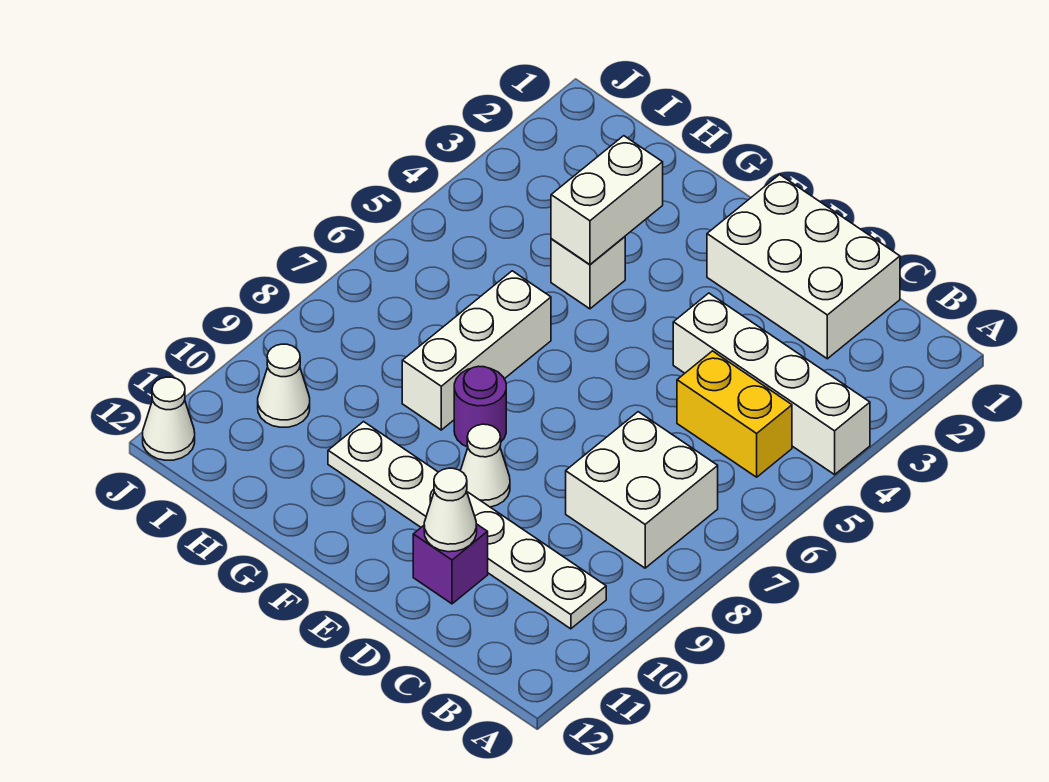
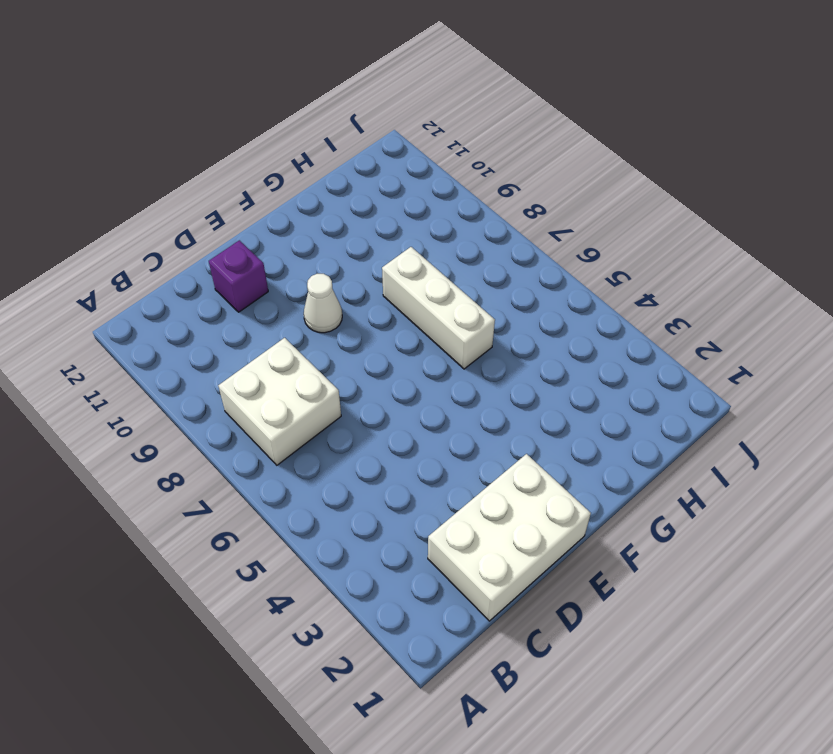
none -> white brick A4:D4 level 1
none -> yellow brick B5:C5 level 1
none -> white plate B10:G10 level 1

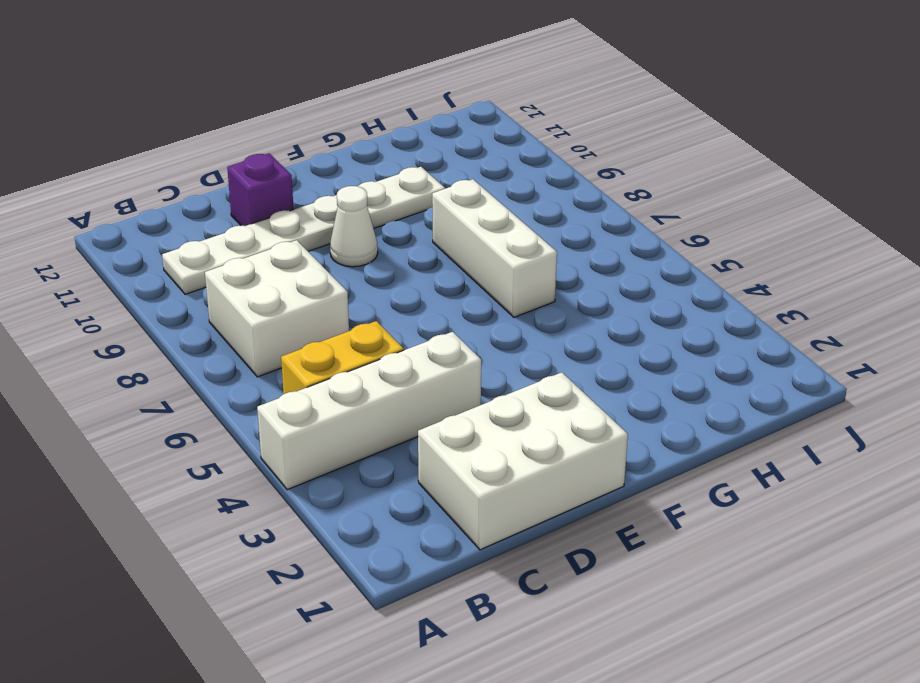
none -> purple round brick F8 level 1
none -> white brick G4 level 1
none -> white cone I10 level 1

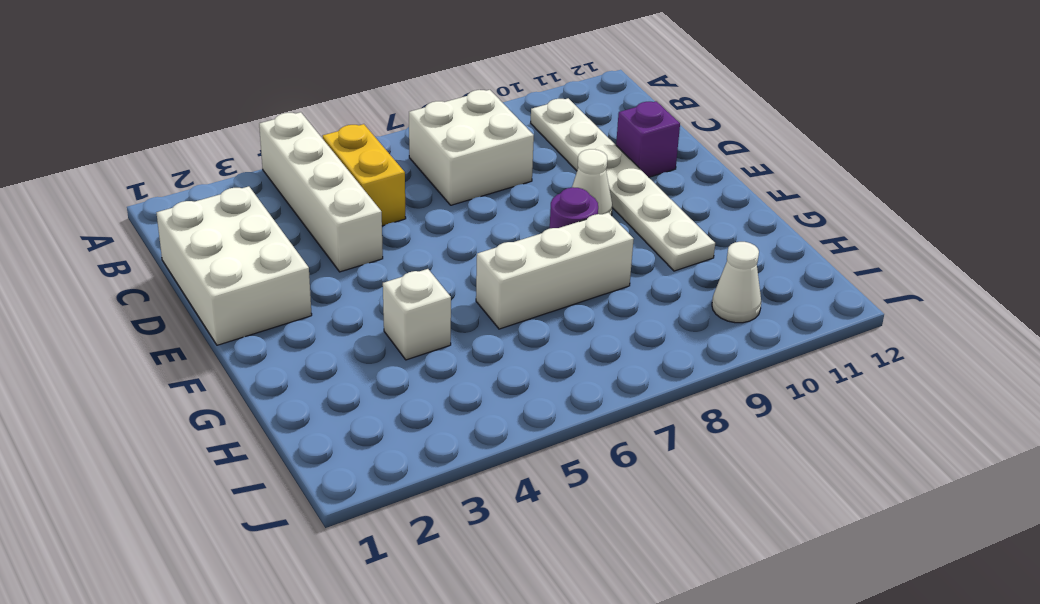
none -> white cone J12 level 1
none -> white cone D11 level 2
none -> white brick G3:G4 level 2

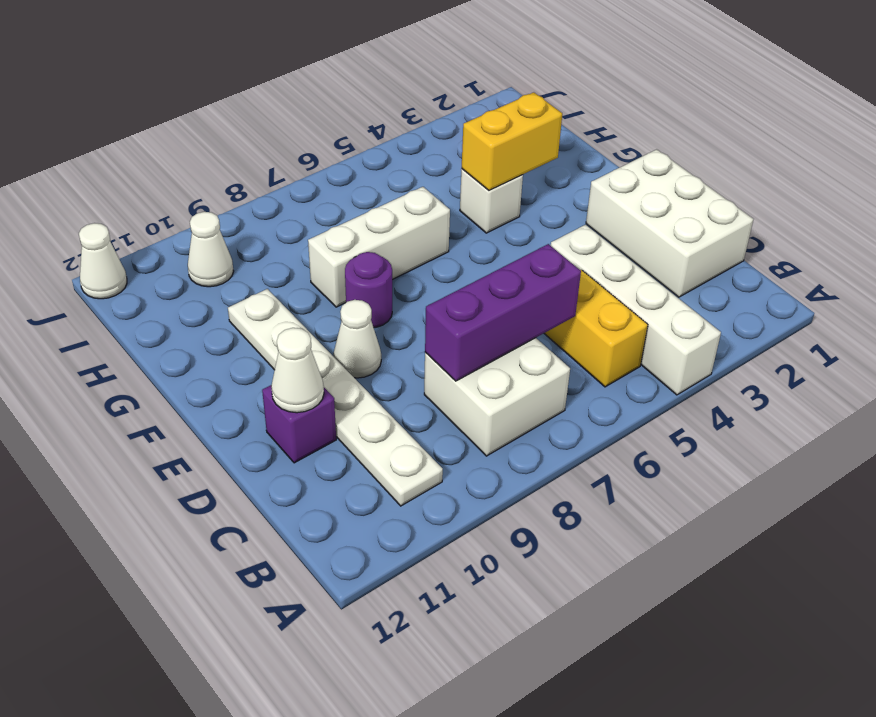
purple brick C6:C8 level 2 -> none
yellow brick G3:G4 level 2 -> white brick G3:G4 level 2

